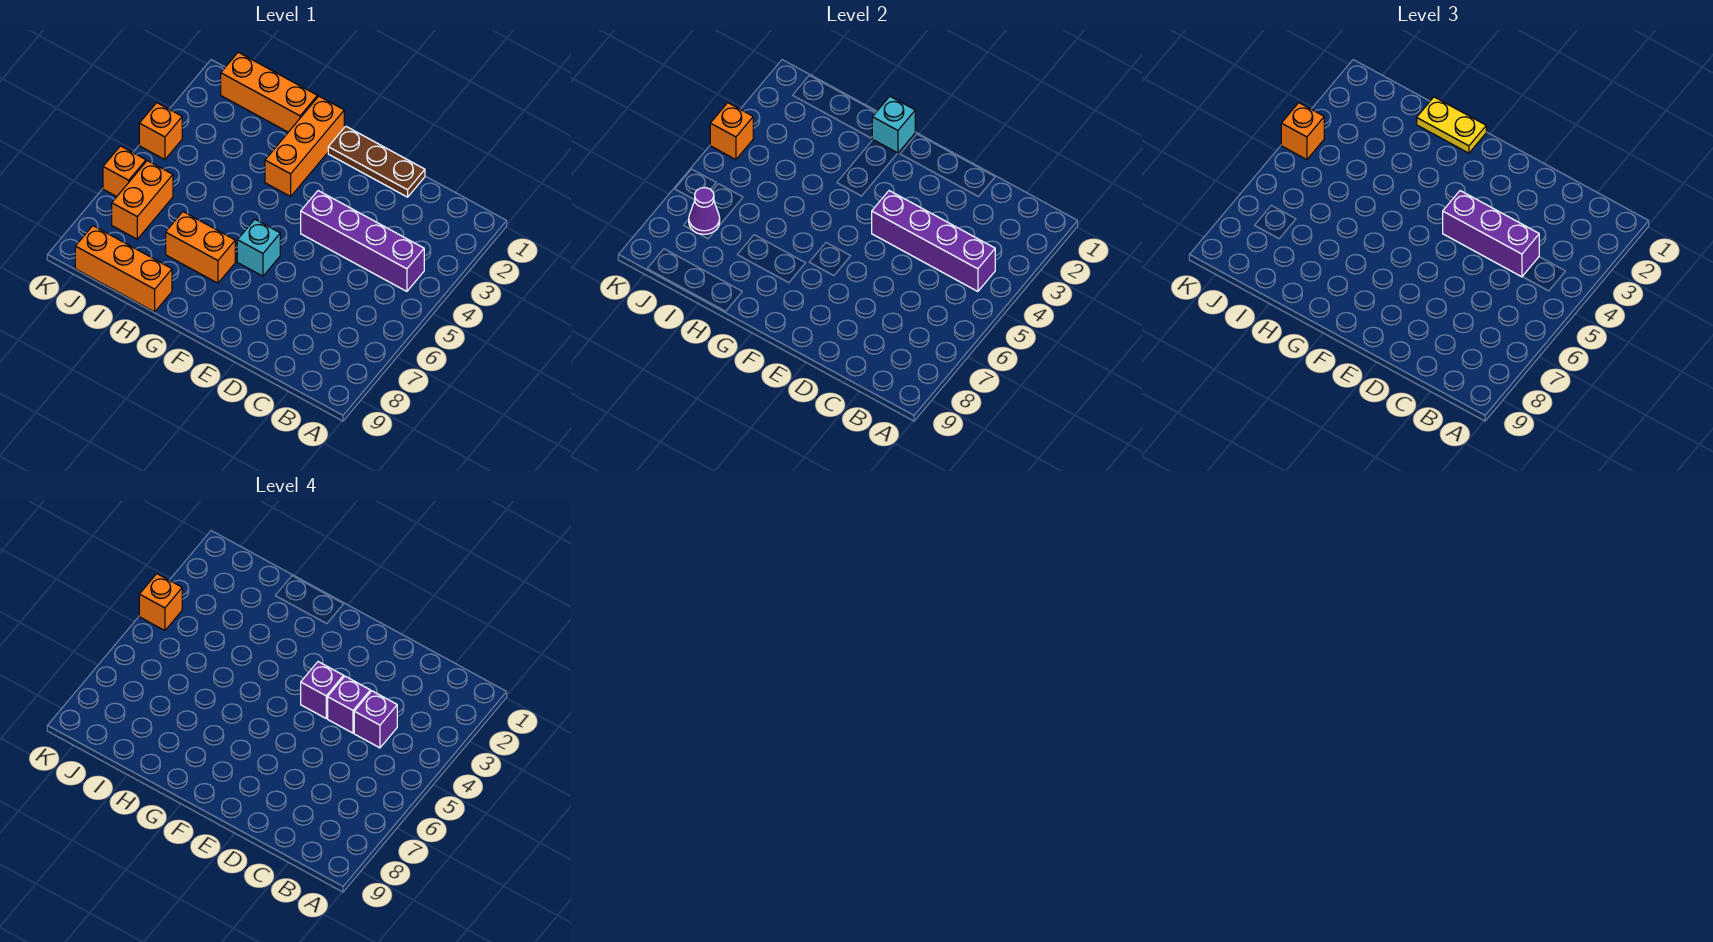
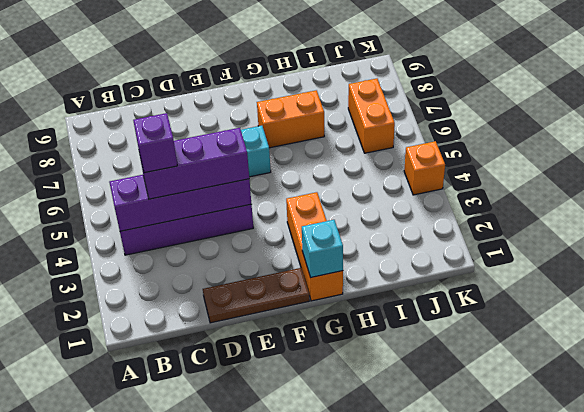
none -> orange brick H1:J1 level 1
none -> orange brick H9:J9 level 1
none -> orange brick K6 level 1

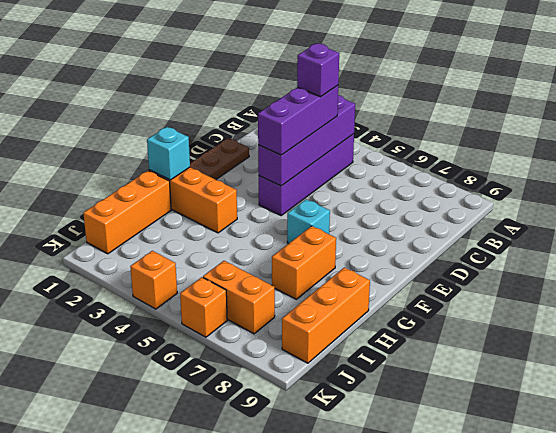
none -> purple cone J7 level 2
none -> orange brick K4 level 2
none -> yellow plate G1:H1 level 3

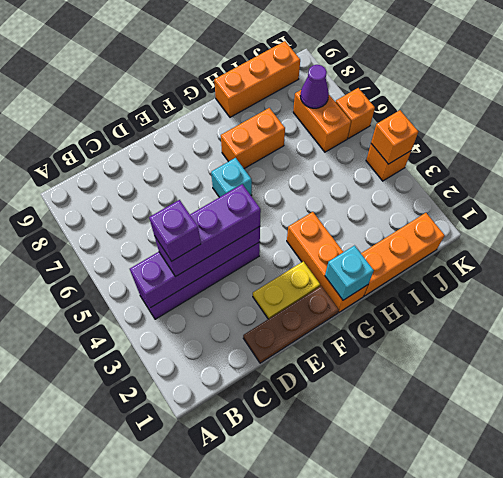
yellow plate E2:F2 level 1 -> yellow plate G1:H1 level 3
none -> orange brick K4 level 3
none -> purple brick D4 level 4
none -> purple brick E4 level 4

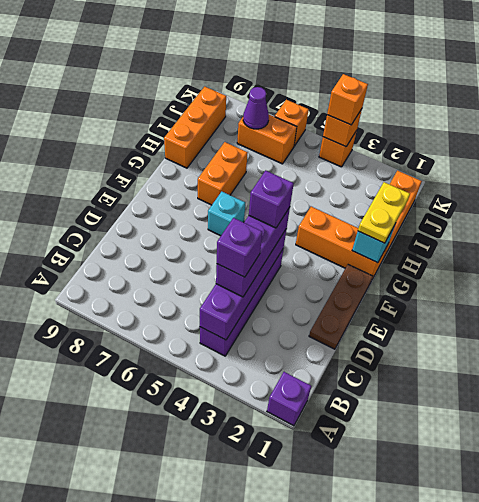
purple brick A1 level 1 -> purple brick D4 level 4
none -> orange brick K4 level 4

